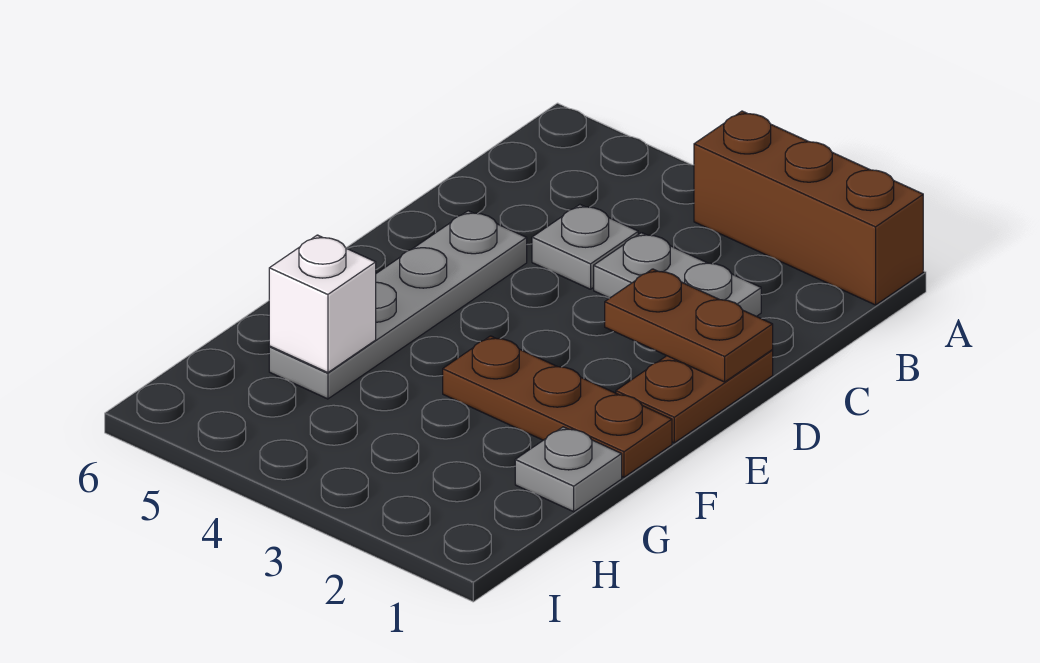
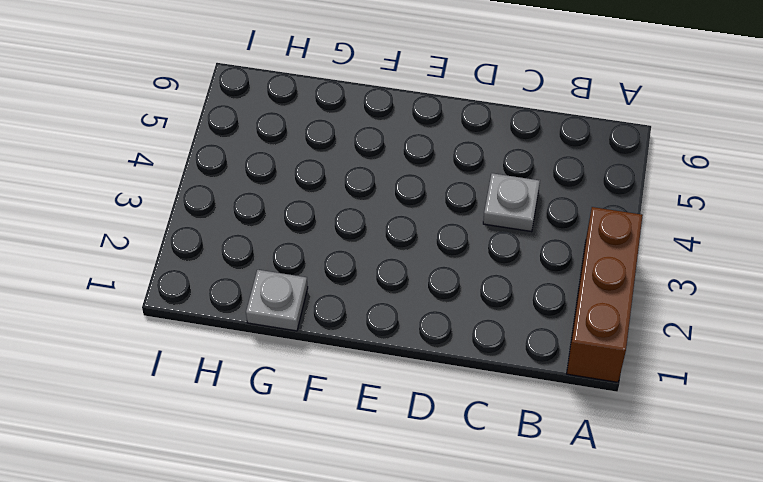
none -> grey plate C2:C3 level 1
none -> brown plate D1:E1 level 1

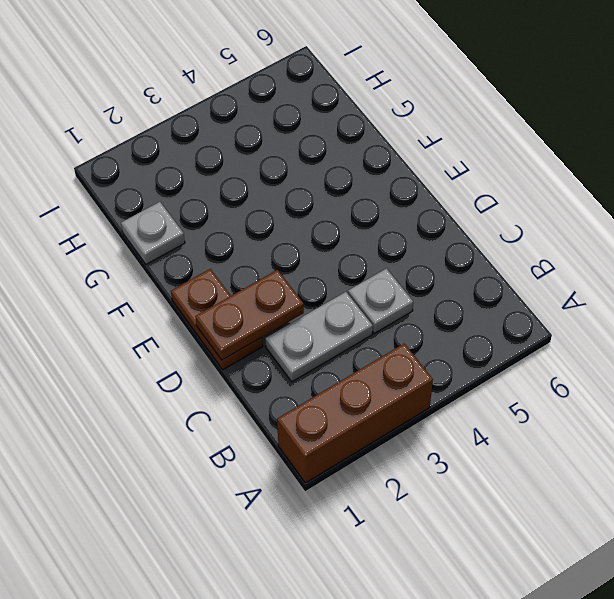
none -> grey plate D5:G5 level 1
none -> brown plate F1:F3 level 1

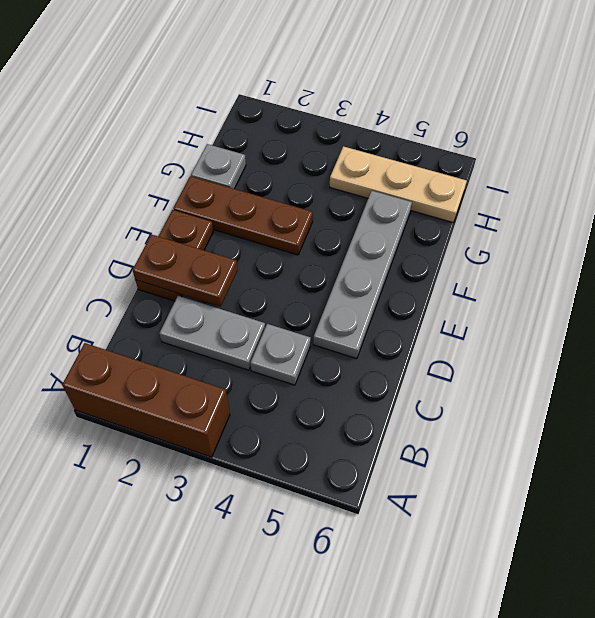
tan plate H4:H6 level 1 -> none
none -> white brick G5 level 2

